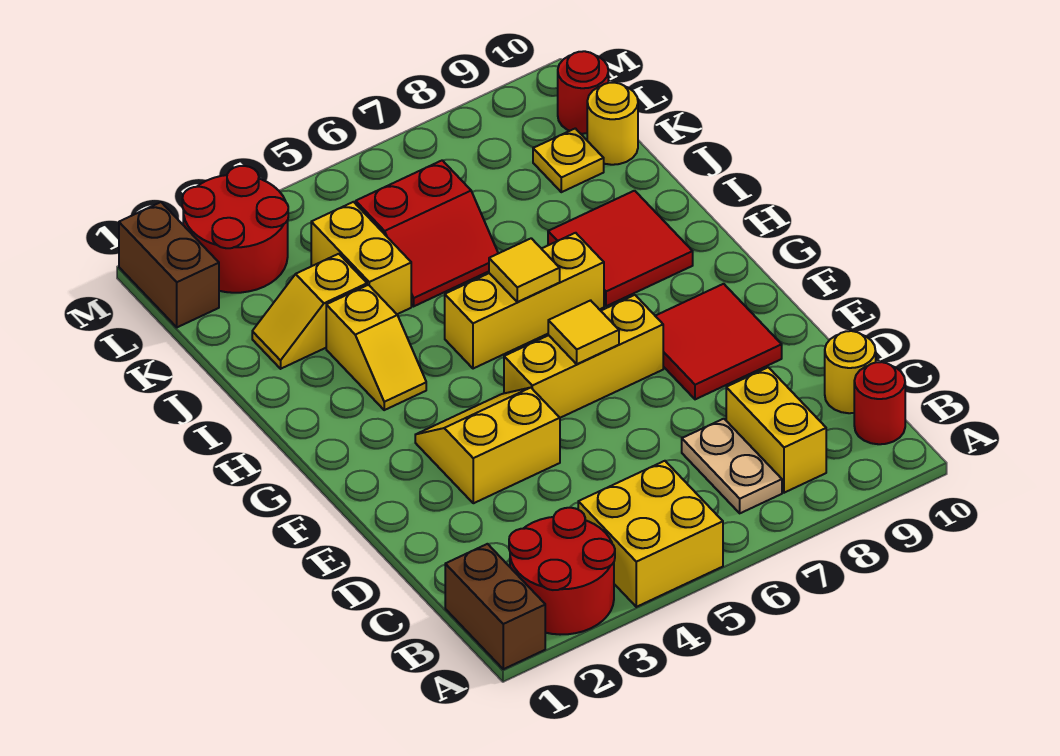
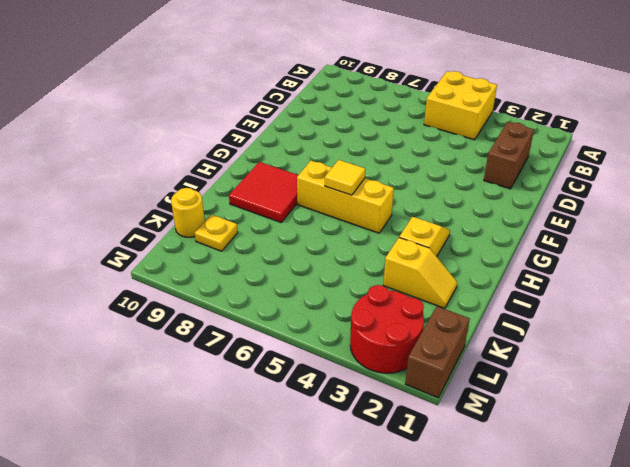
brown brick C2:D2 level 1 -> brown brick A1:B1 level 1
none -> red round brick A2:B3 level 1
none -> tan plate B7:C7 level 1
none -> yellow brick B8:C8 level 1

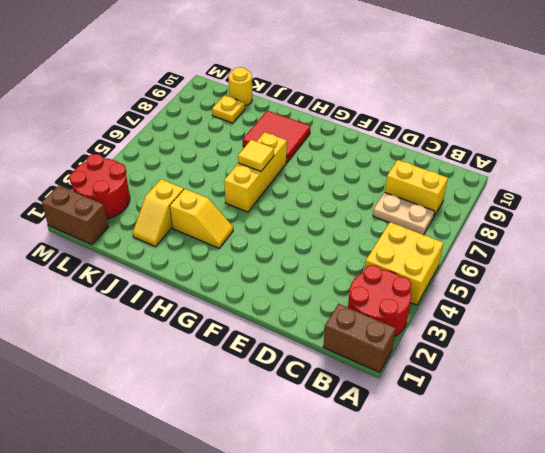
none -> red round brick B10 level 1
none -> yellow round brick C10 level 1
none -> yellow slope E3:F4 level 1 top E

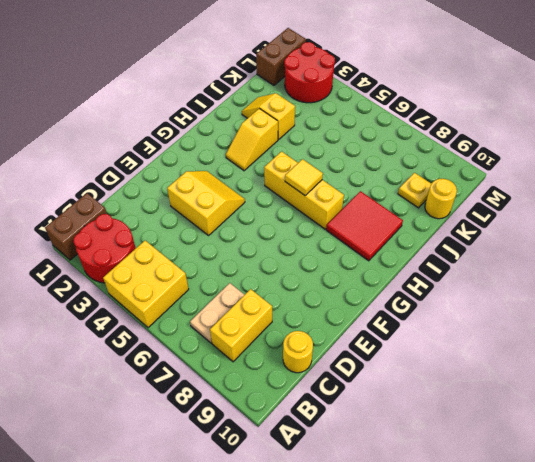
none -> red round brick B10 level 1
none -> red tile E8:F9 level 1
none -> yellow brick F5:F7 level 1

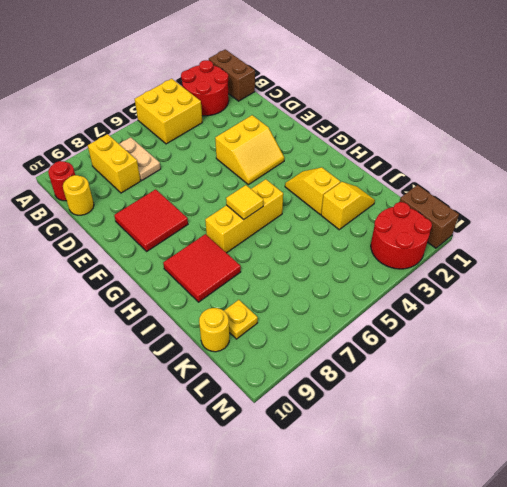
none -> yellow brick F5:F7 level 1
none -> yellow brick J4:K4 level 1
none -> red slope J5:K6 level 1 top K

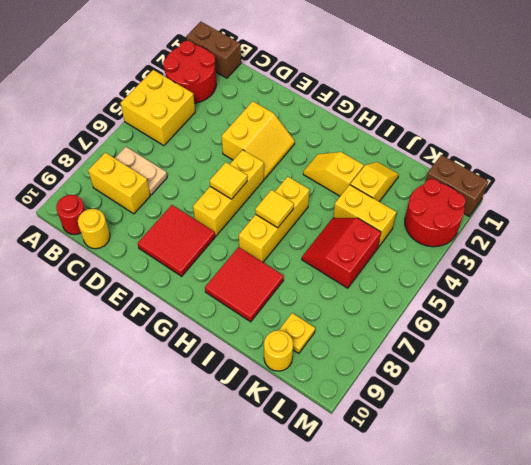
none -> red round brick L10 level 1

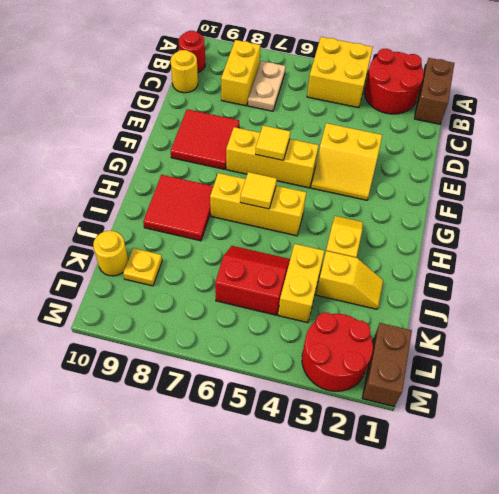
none -> red round brick L10 level 1

